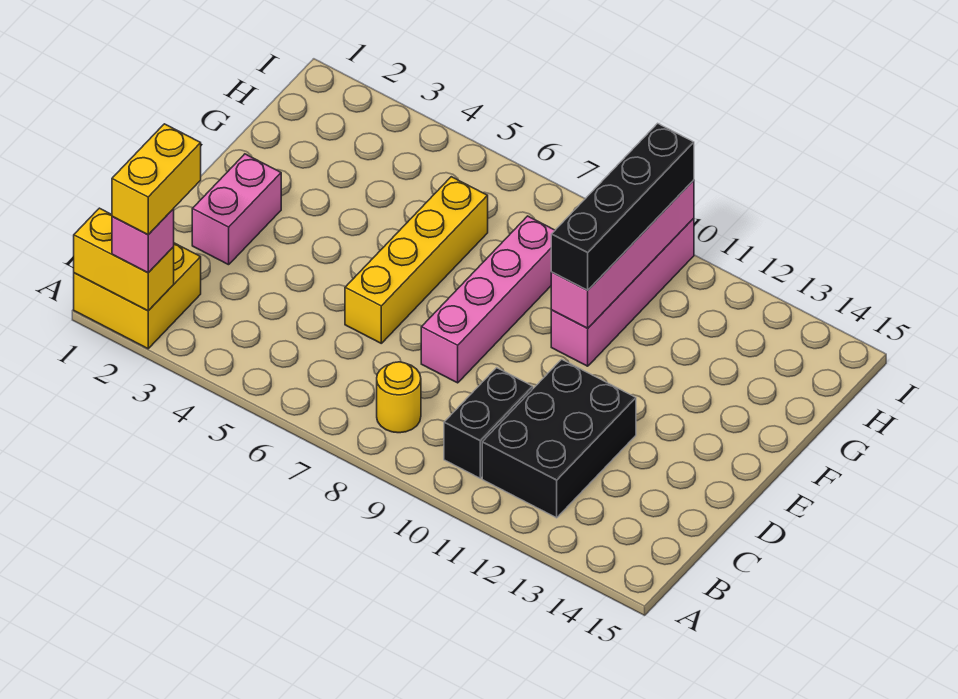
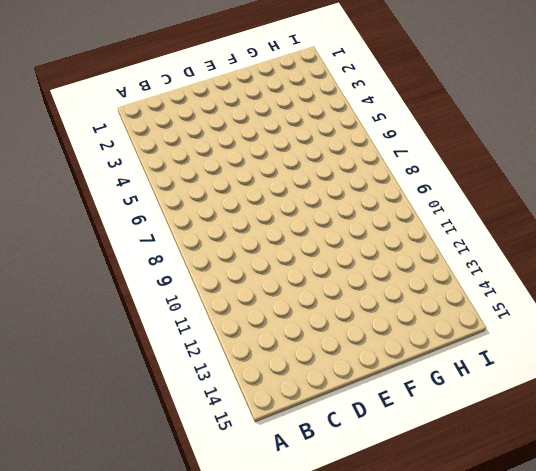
none -> yellow brick A1:B2 level 1
none -> yellow round brick B8 level 1
none -> black brick B10:C10 level 1

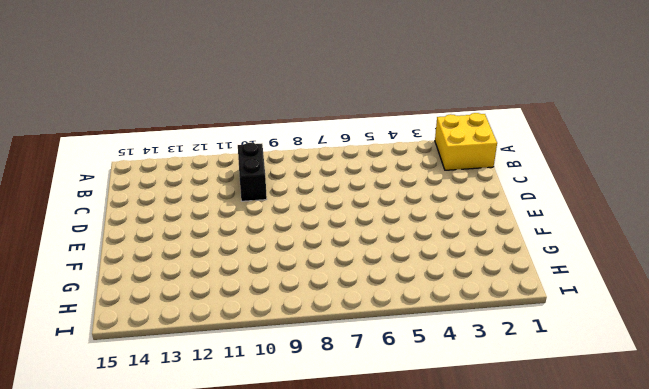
none -> yellow round brick B8 level 1
none -> black brick B11:D12 level 1
none -> pink brick D2:E2 level 1

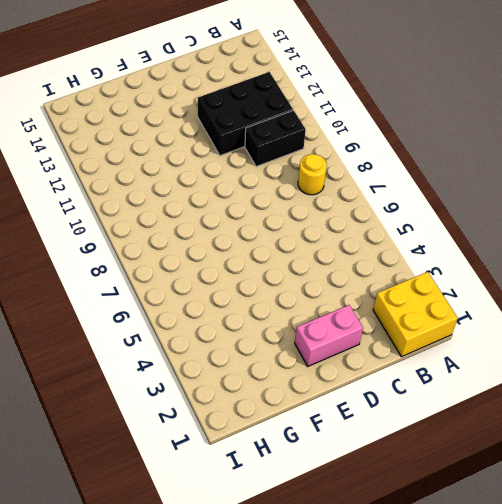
none -> yellow brick D6:G6 level 1
none -> pink brick D8:G8 level 1
none -> pink brick F10:I10 level 1

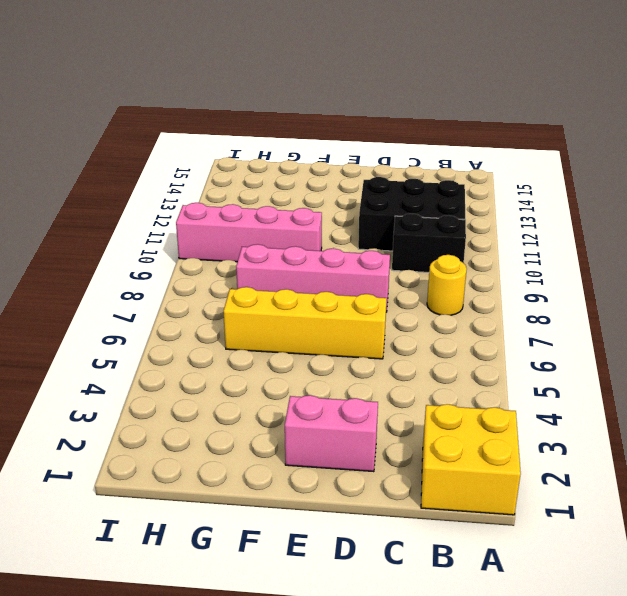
none -> yellow brick A1:A2 level 2
none -> pink brick F10:I10 level 2
none -> pink brick A2 level 3

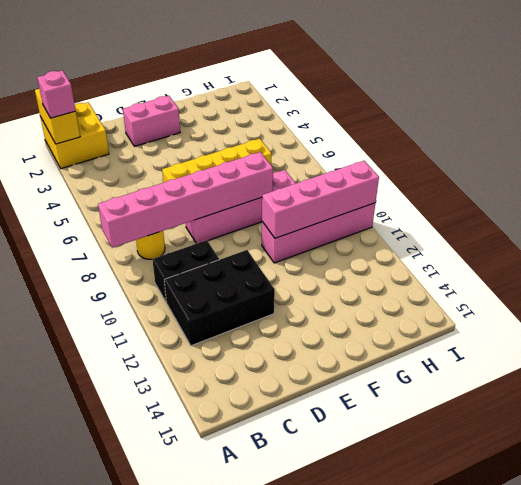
pink brick A8:F8 level 2 -> none
none -> black brick F10:I10 level 3
none -> yellow brick A2:B2 level 4

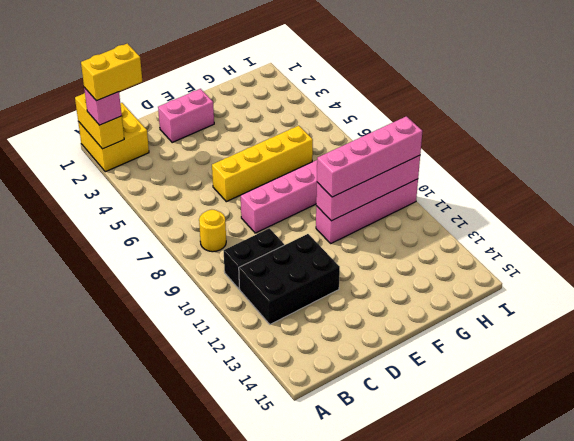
pink brick F10:I10 level 3 -> black brick F10:I10 level 3

